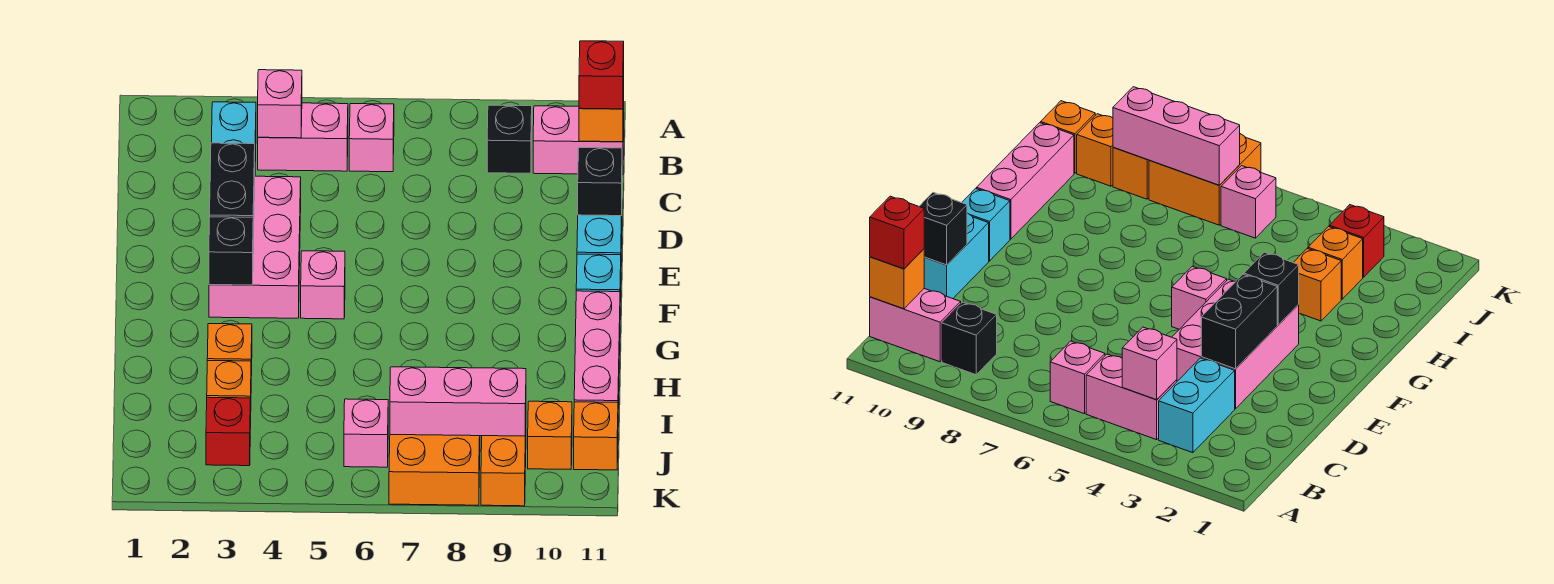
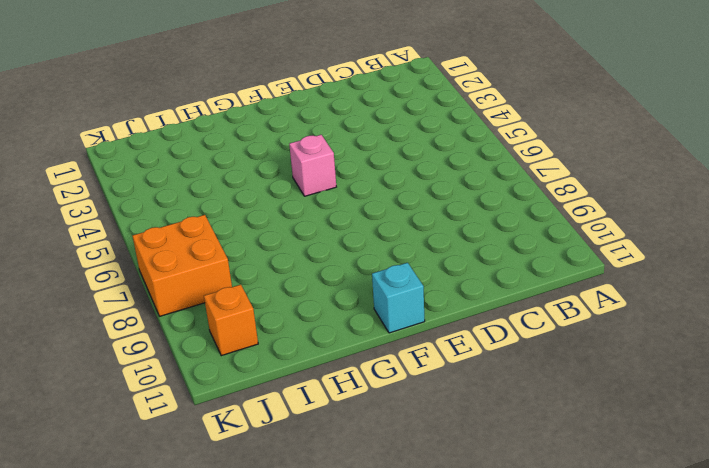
none -> cyan brick B3:C3 level 1
none -> pink brick B4:B5 level 1
none -> pink brick B6 level 1

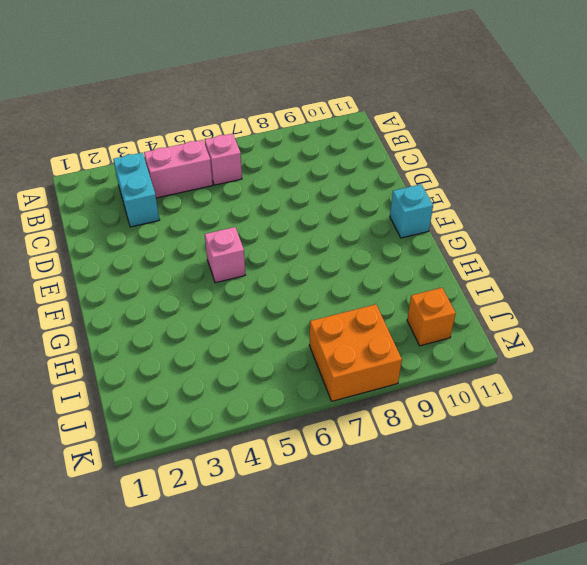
none -> black brick B9 level 1
none -> pink brick B10:B11 level 1
none -> pink brick D3:F4 level 1

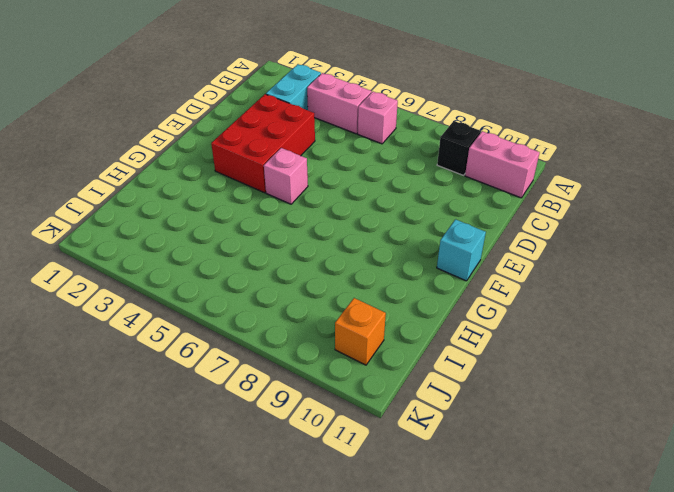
red brick D3:F4 level 1 -> pink brick D3:F4 level 1
none -> cyan brick D11:E11 level 1
none -> pink brick G11:I11 level 1
none -> orange brick H3 level 1

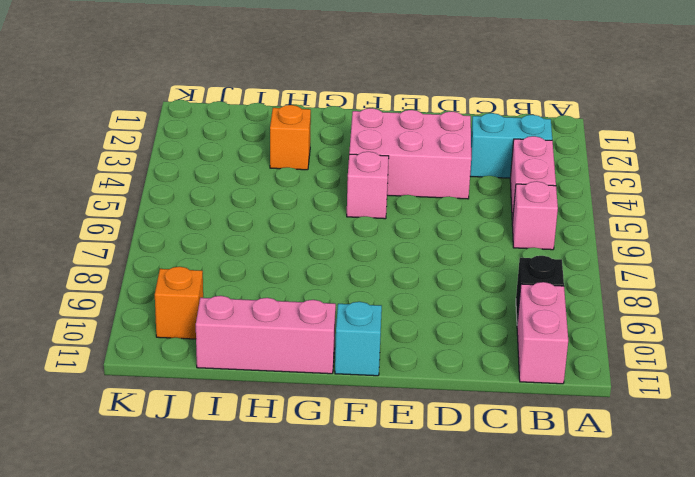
none -> cyan brick D11:E11 level 1
none -> orange brick I3 level 1
none -> red brick J3 level 1

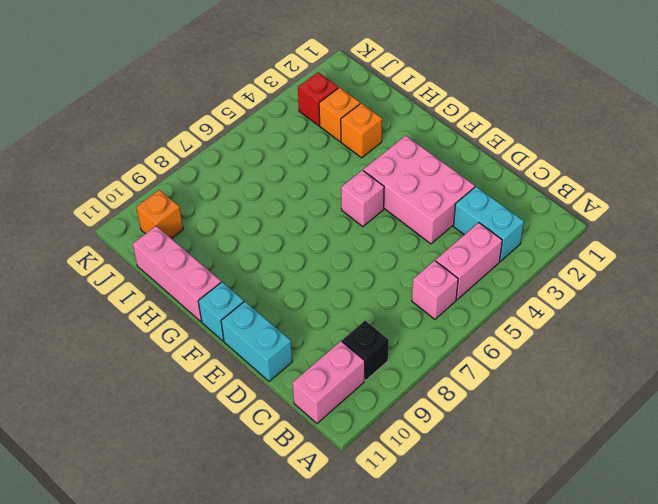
none -> pink brick J6 level 1
none -> orange brick J7:K8 level 1
none -> orange brick J9:K9 level 1

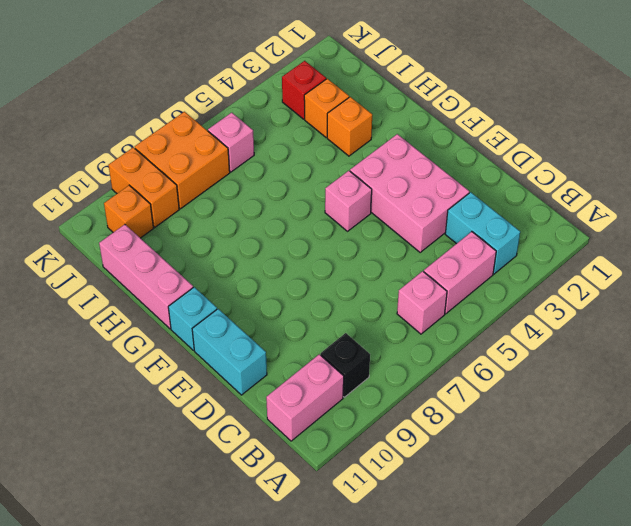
none -> orange brick J11 level 1
none -> pink brick B4 level 2
none -> orange brick B11 level 2

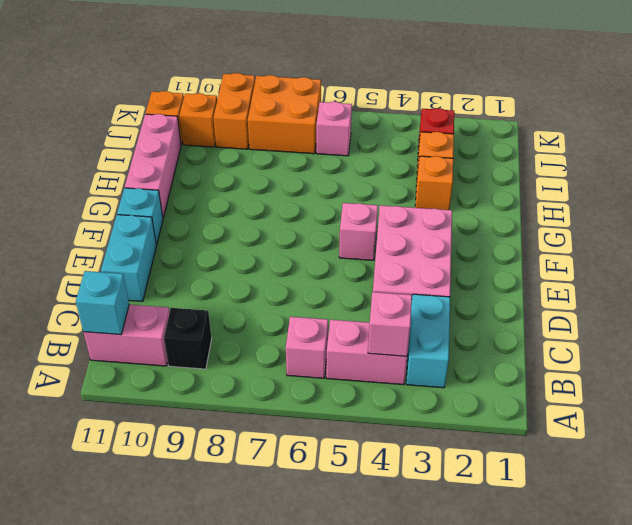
cyan brick B11 level 2 -> orange brick B11 level 2
none -> black brick D3:E3 level 2
none -> black brick D11 level 2
none -> black brick F3 level 2

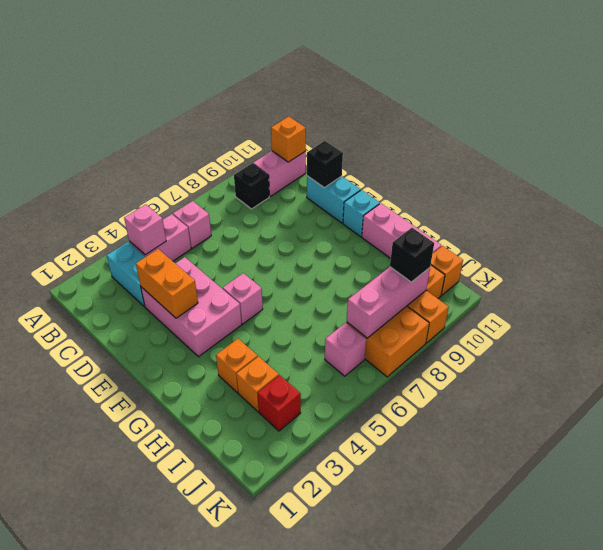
orange brick D3:E3 level 2 -> black brick D3:E3 level 2
black brick J9 level 3 -> black brick F3 level 2
none -> red brick B11 level 3

